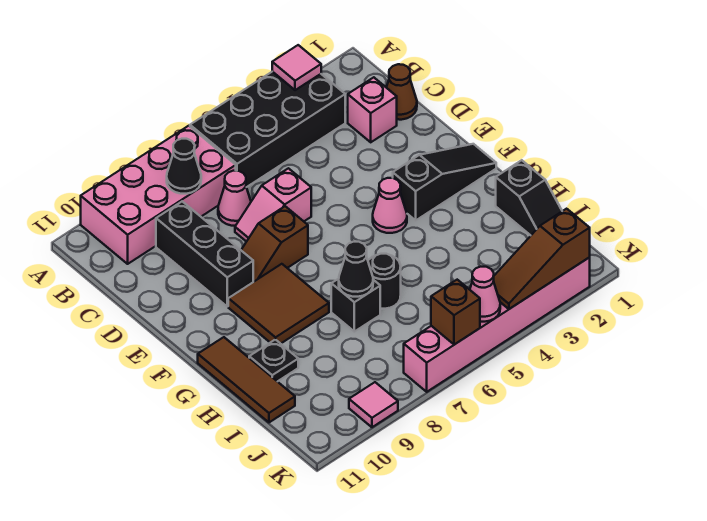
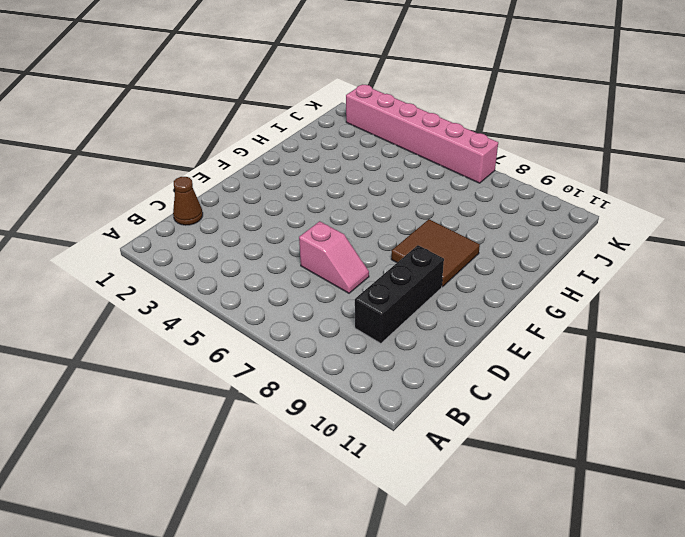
none -> black brick A3:B6 level 1
none -> pink brick A7:B10 level 1
none -> pink brick C2 level 1

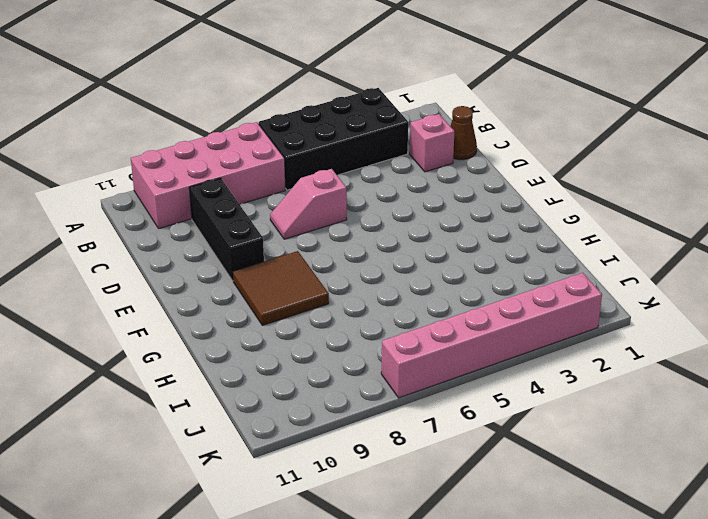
none -> pink cone C7 level 1
none -> brown slope E7:E8 level 1 top 7
none -> black slope F1:F3 level 1 top 3

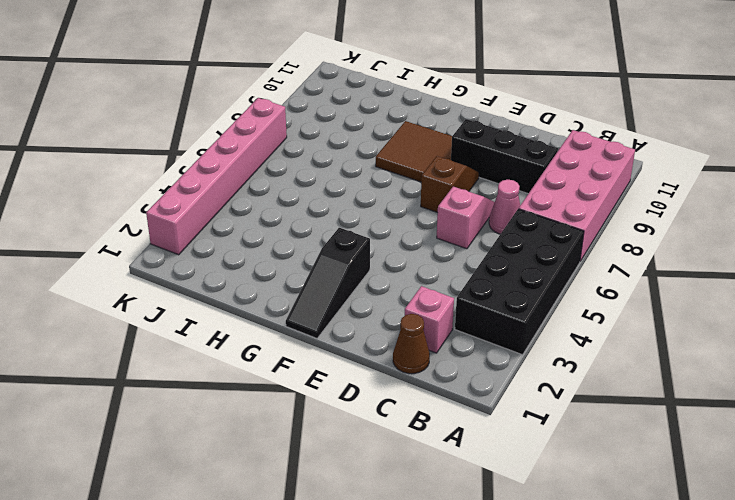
none -> pink cone F4 level 1
none -> brown tile G11:I11 level 1
none -> black slope H1:I1 level 1 top H

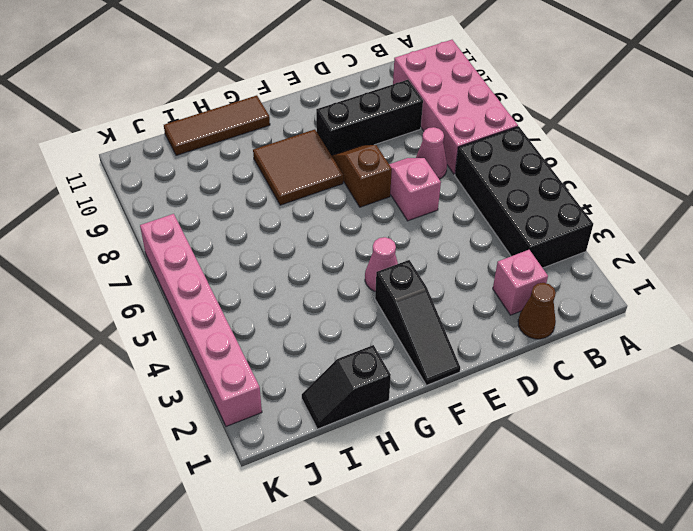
none -> black round brick H6 level 1
none -> black brick H7 level 1
none -> black plate H10 level 1

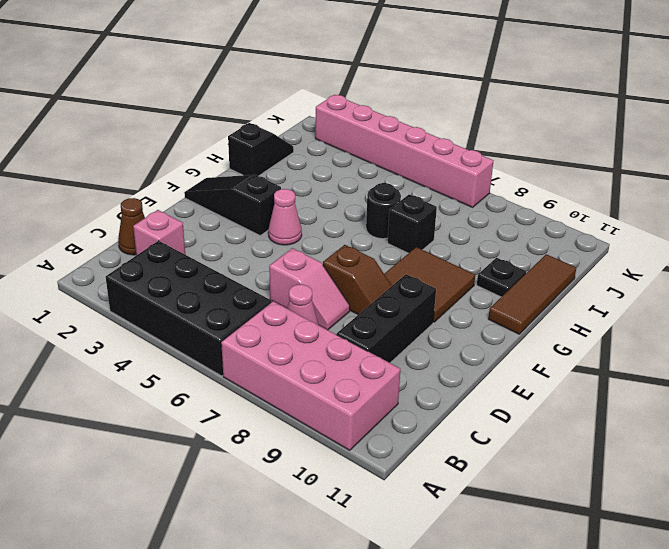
none -> pink tile K9 level 1
none -> pink tile A3 level 2
none -> black cone B8 level 2

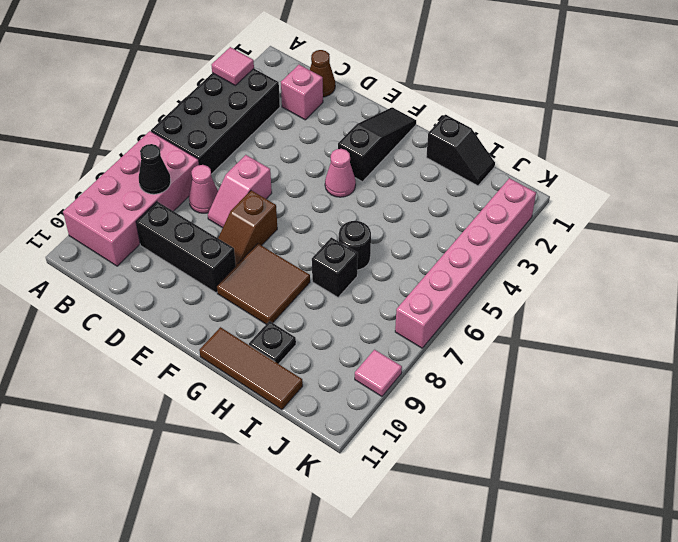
none -> black cone H7 level 2
none -> brown slope K2:K4 level 2 top 2
none -> pink cone K5 level 2

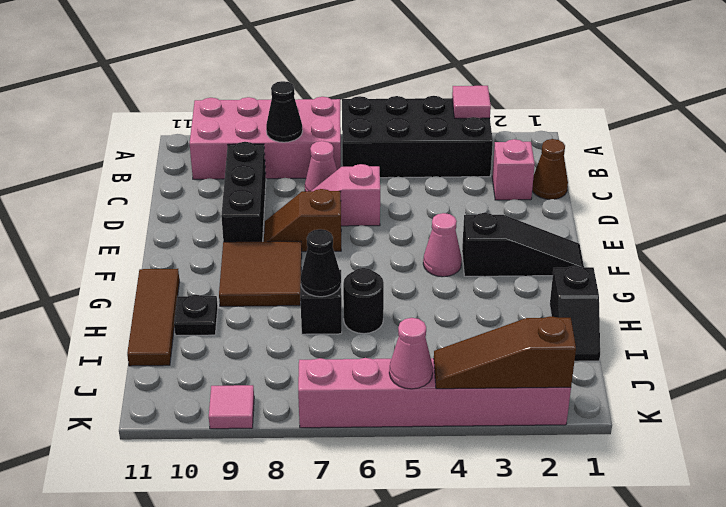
none -> brown brick K6 level 2

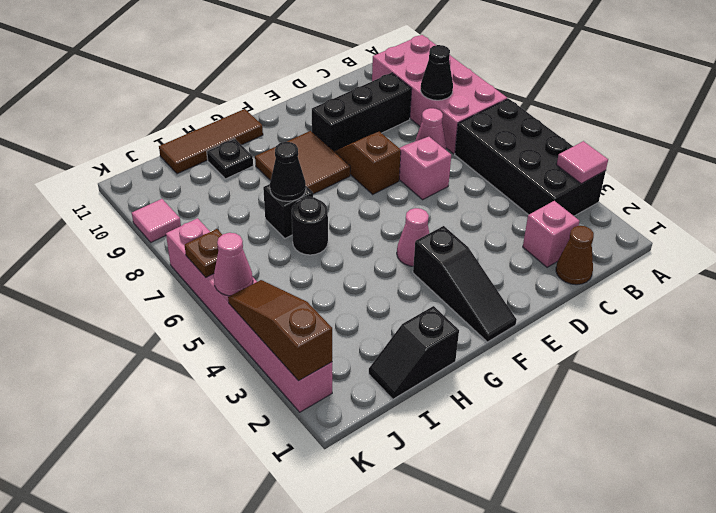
brown plate K6 level 2 -> brown brick K6 level 2

